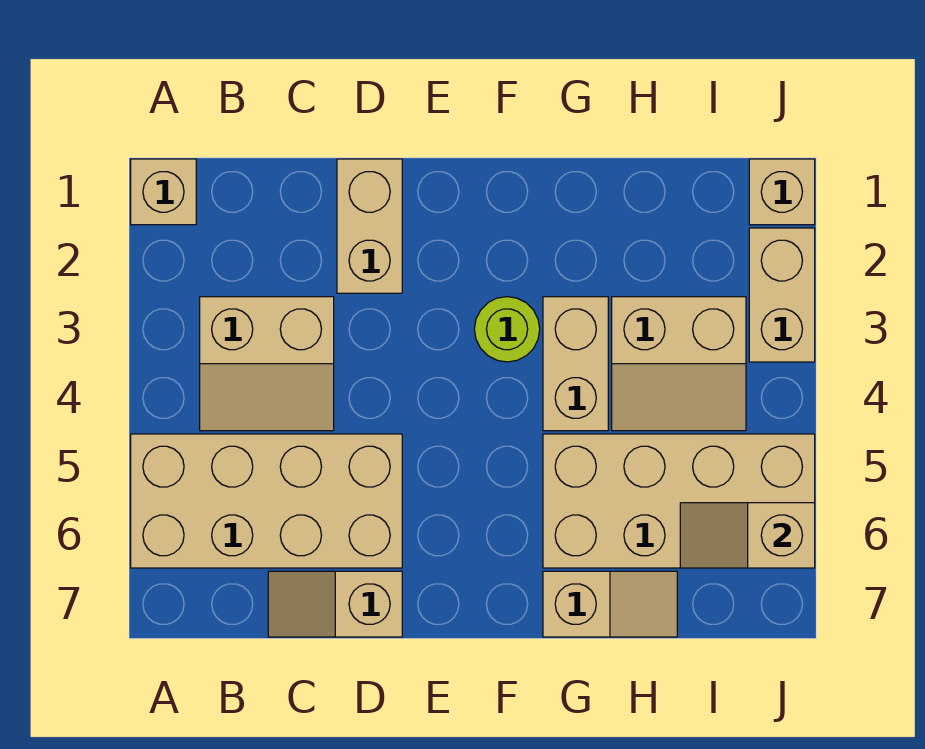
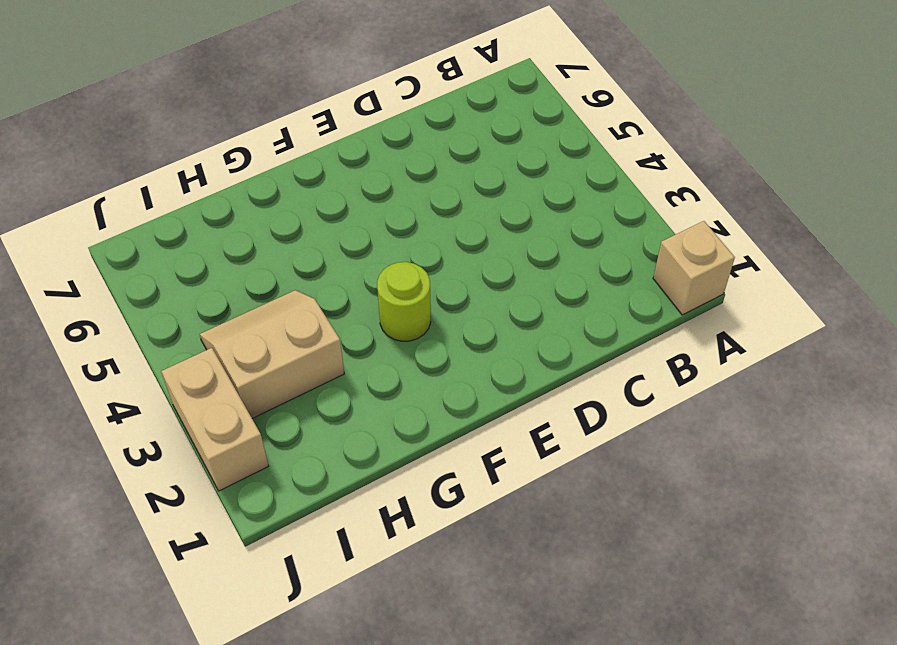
none -> tan brick A5:D6 level 1
none -> tan slope B3:C4 level 1 top 3
none -> tan slope C7:D7 level 1 top D

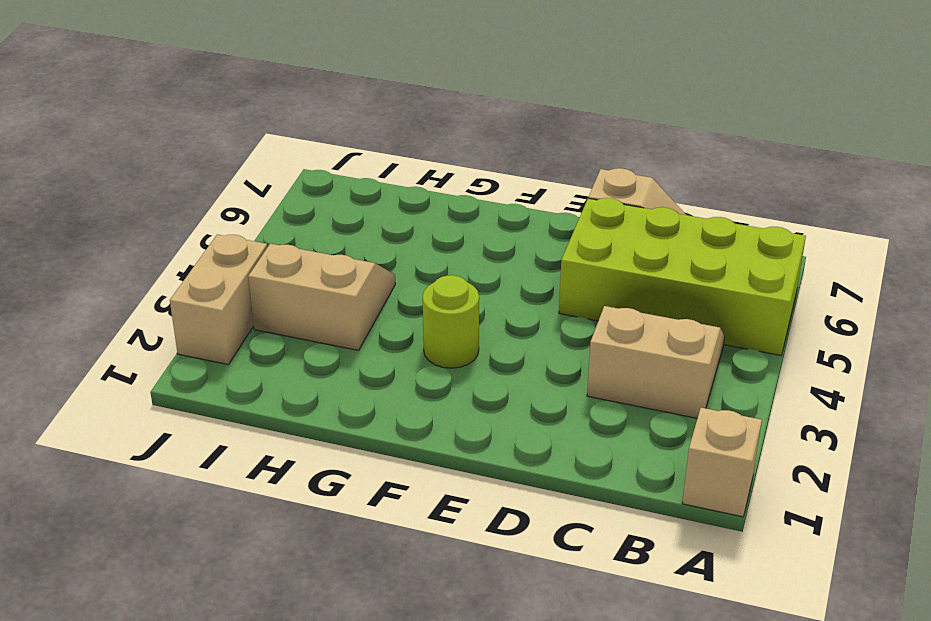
lime brick A5:D6 level 1 -> tan brick A5:D6 level 1
none -> tan brick D1:D2 level 1
none -> tan brick G3:G4 level 1
none -> tan brick G5:J6 level 1

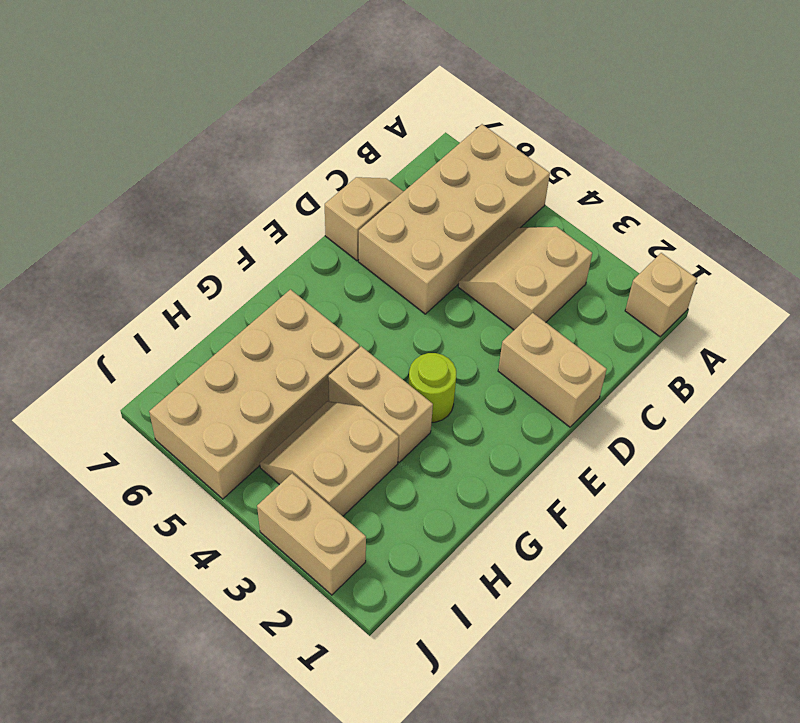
none -> tan slope G7:H7 level 1 top G
none -> tan brick J1 level 1
none -> tan slope I6:J6 level 2 top J

